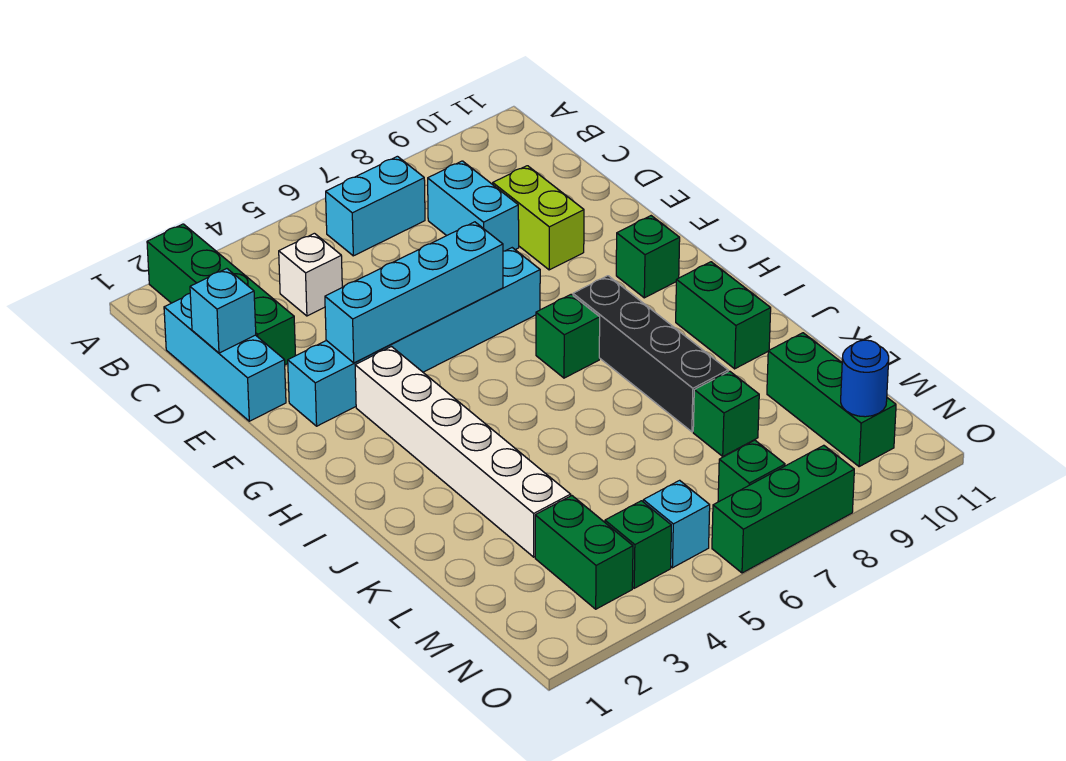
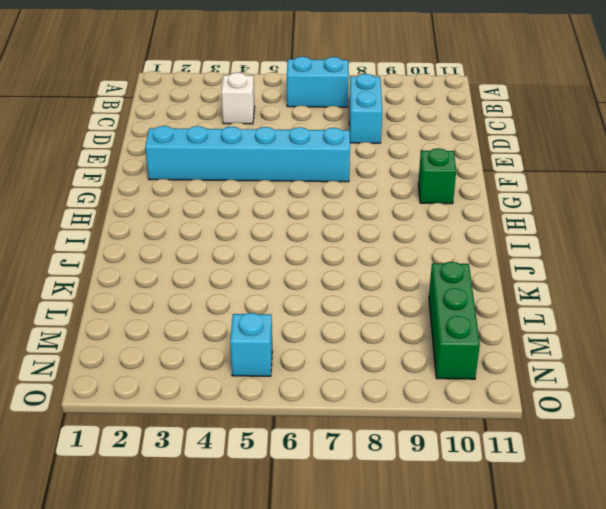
none -> green brick A2:D2 level 1
none -> cyan brick C1:E1 level 1
none -> lime brick D9:E9 level 1

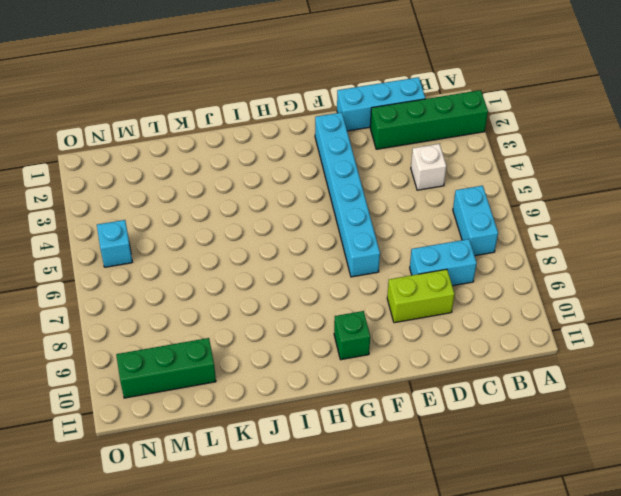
none -> white brick G3:L3 level 1
none -> green brick H7 level 1
none -> black brick H8:K8 level 1

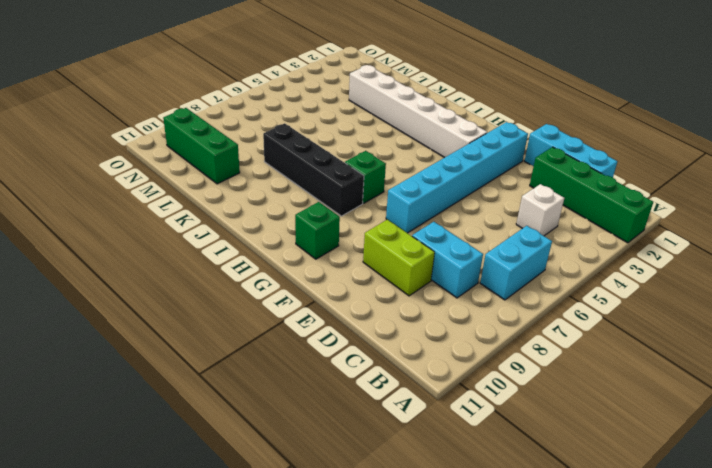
none -> green brick I10:J10 level 1
none -> green brick L8 level 1
none -> green brick M3:N3 level 1

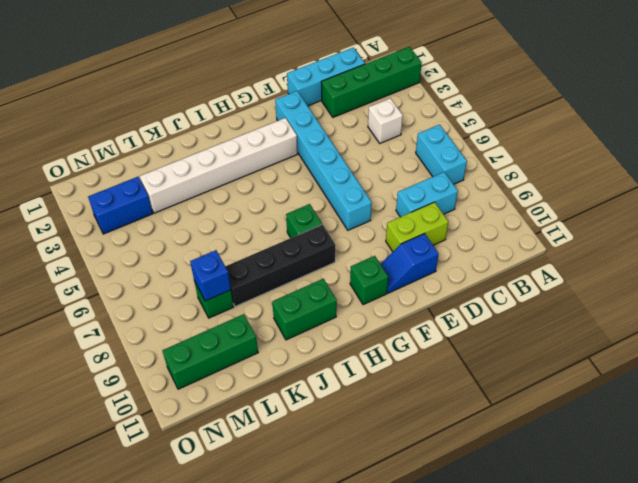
blue slope E10:F10 level 1 top E -> none
blue brick L8 level 2 -> none
blue brick M3:N3 level 1 -> green brick M3:N3 level 1
none -> green brick N4 level 1
none -> cyan brick N5 level 1
none -> green brick N7 level 1

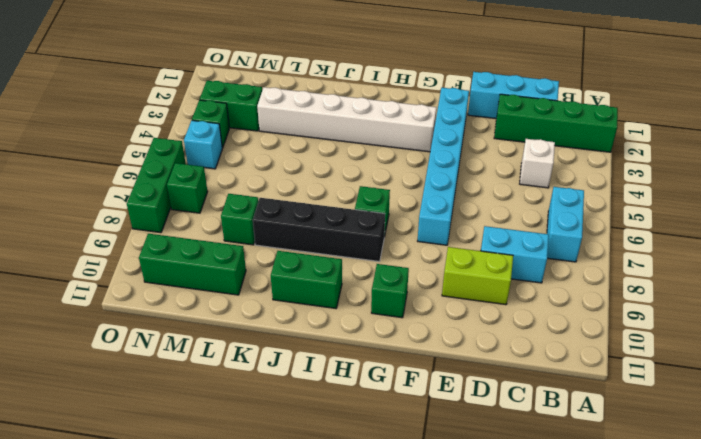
none -> cyan brick D1 level 2
none -> cyan brick F3:F6 level 2
none -> blue round brick N10 level 2

